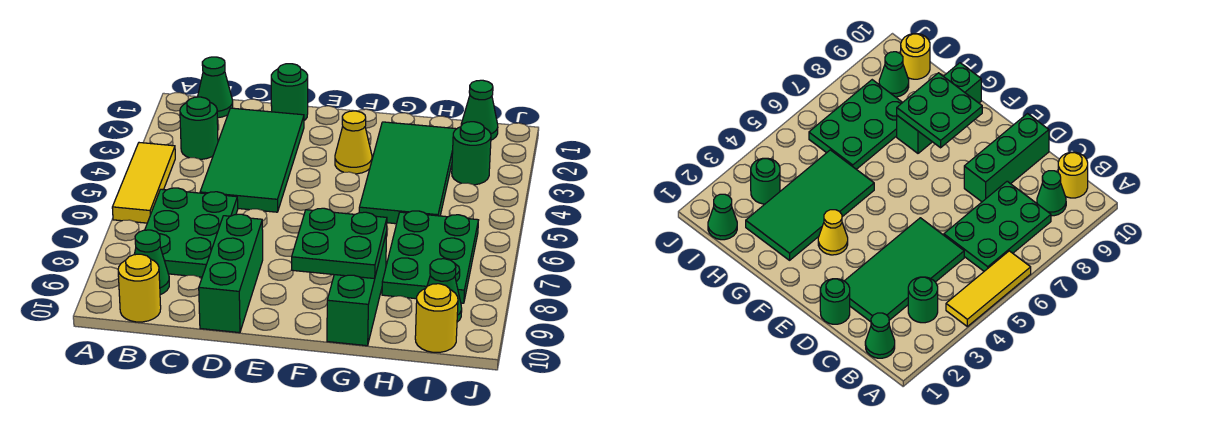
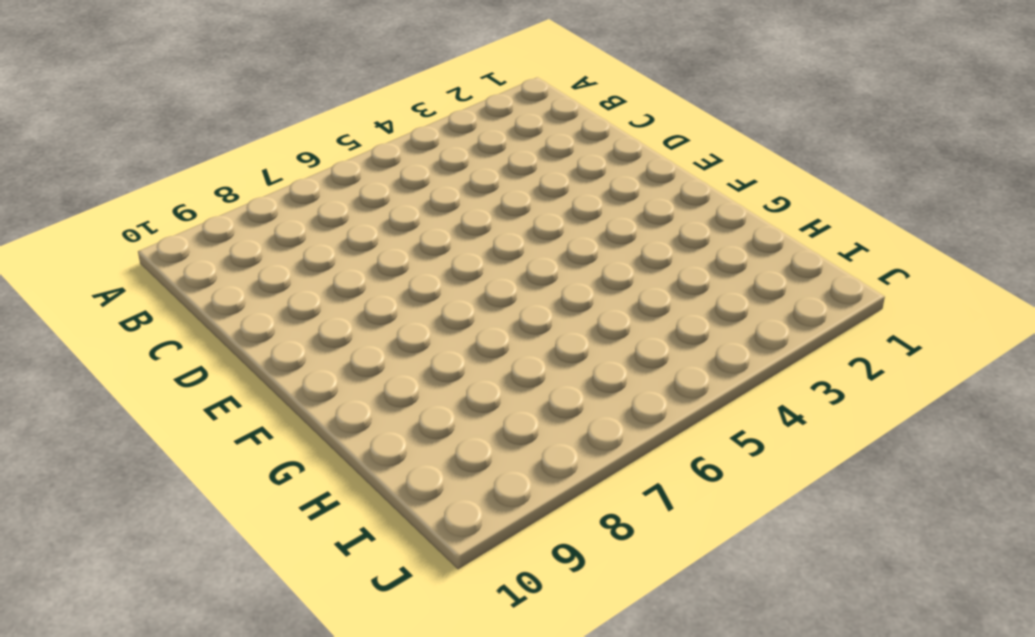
none -> yellow tile A4:A6 level 1
none -> green cone B1 level 1
none -> green round brick B3 level 1

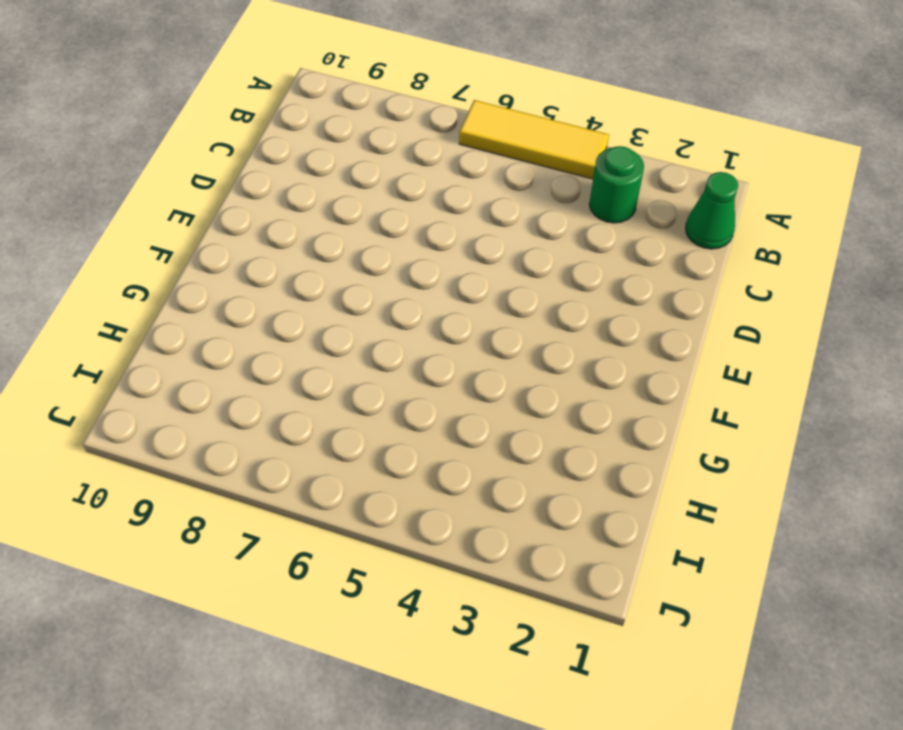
none -> green plate B6:C8 level 1
none -> green cone B9 level 1
none -> yellow round brick B10 level 1

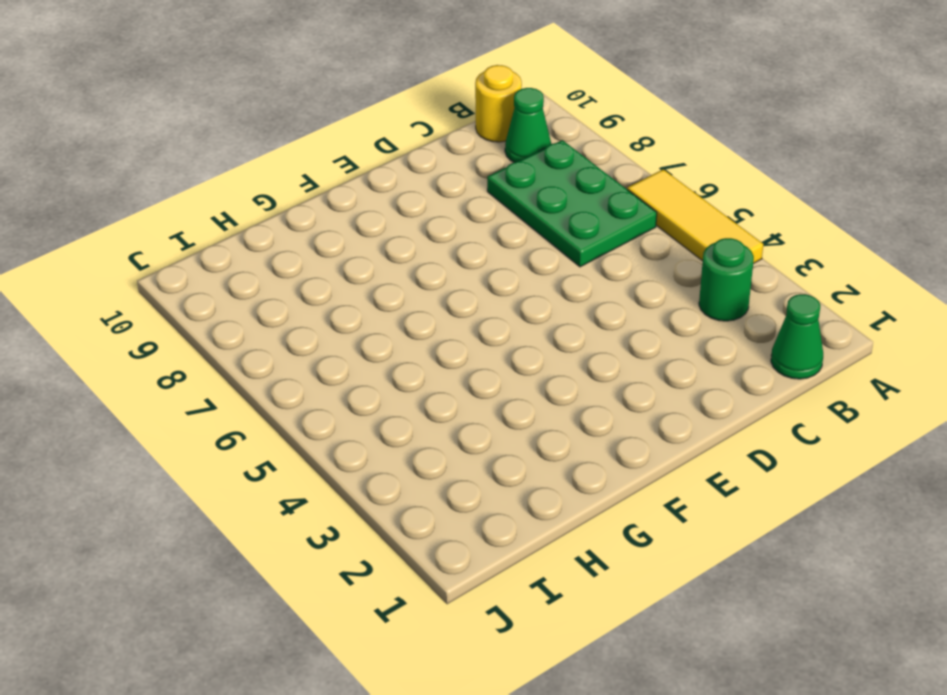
none -> green tile C2:D5 level 1
none -> green round brick D1 level 1
none -> green brick D8:D10 level 1

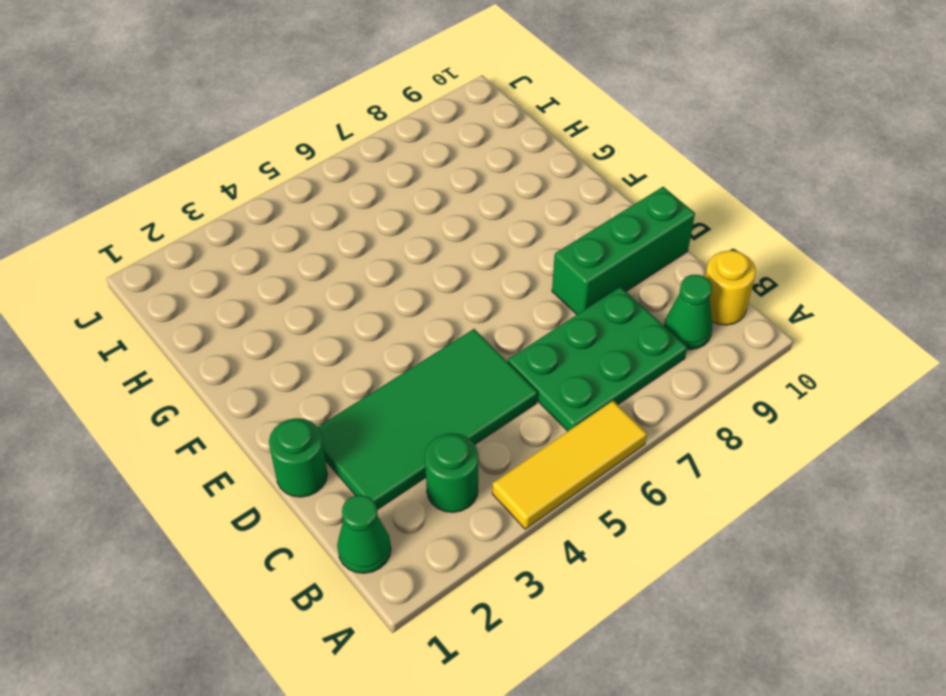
none -> yellow cone F3 level 1
none -> green tile G2:H5 level 1
none -> green brick G8:G10 level 1

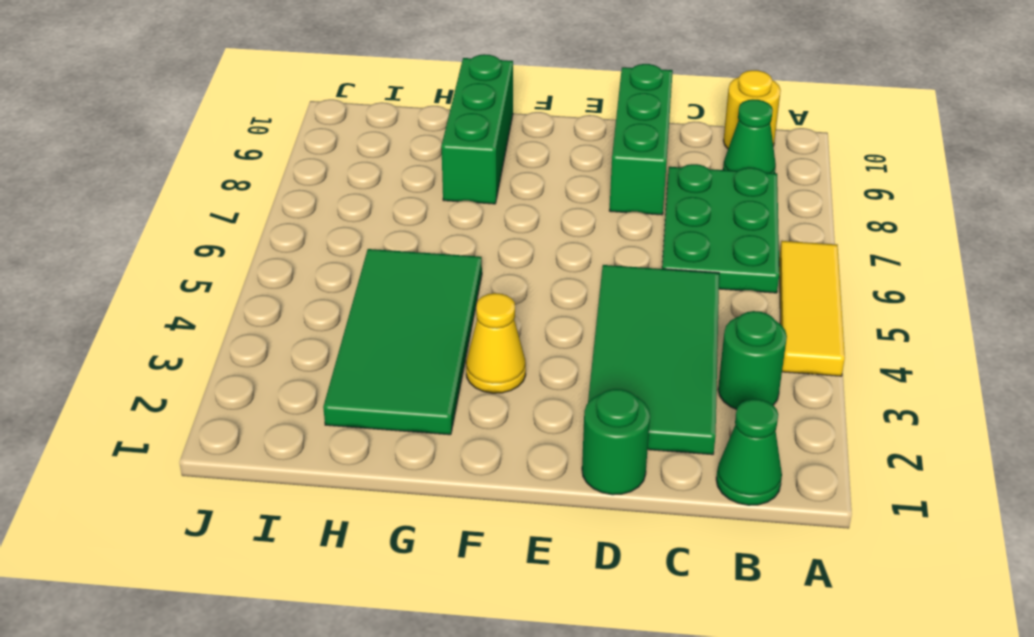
none -> green plate H6:I8 level 1
none -> green cone I1 level 1
none -> green round brick I3 level 1

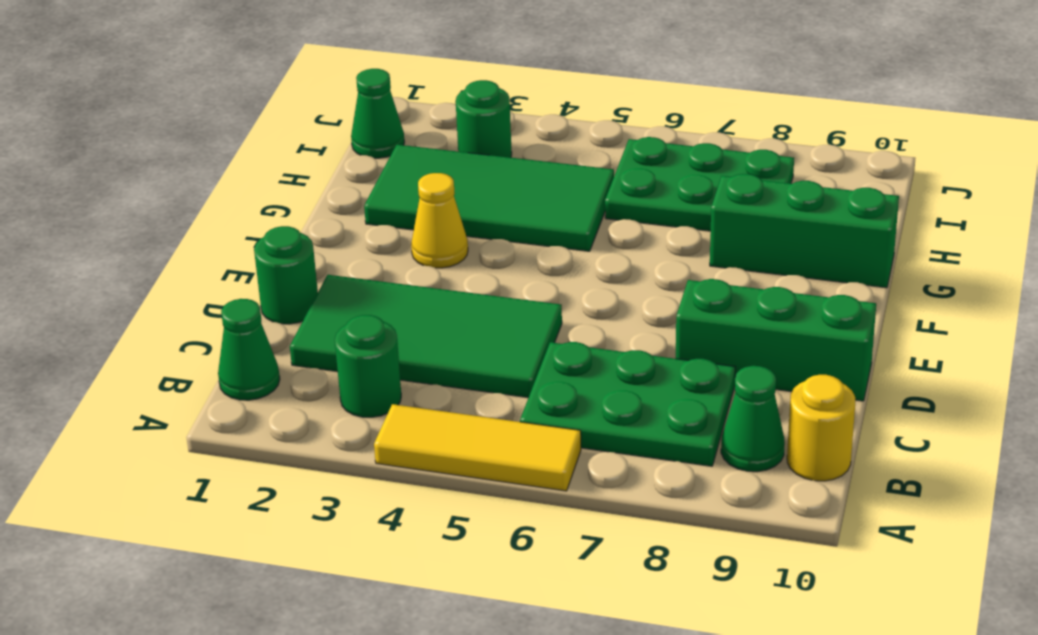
none -> green cone I9 level 1
none -> yellow round brick I10 level 1
none -> green plate F8:G9 level 2

